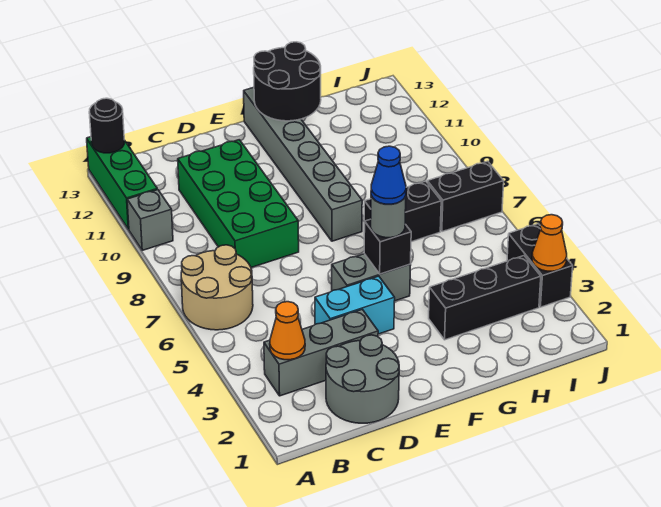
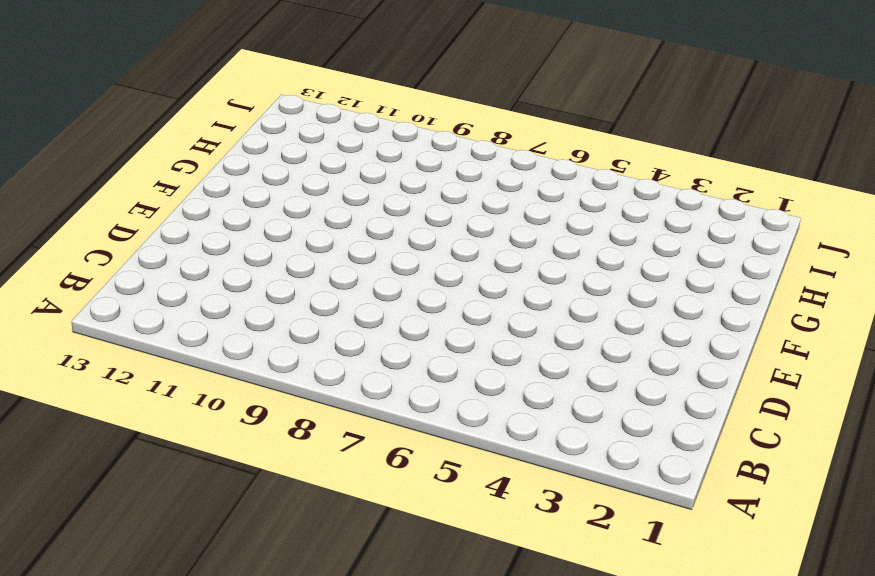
none -> tan round brick A6:B7 level 1
none -> grey brick A10 level 1
none -> green brick A11:A13 level 1

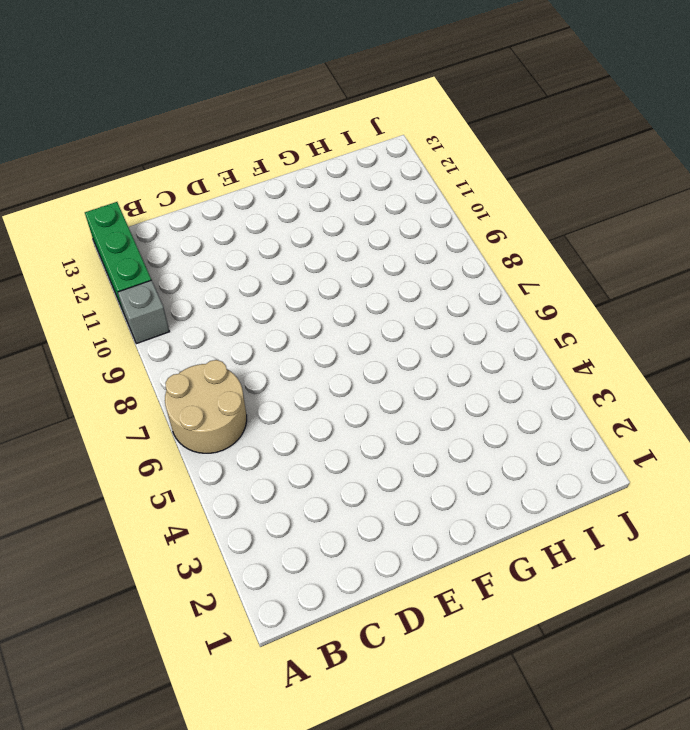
none -> grey brick B3:D3 level 1
none -> grey round brick C1:D2 level 1
none -> green brick C8:D11 level 1

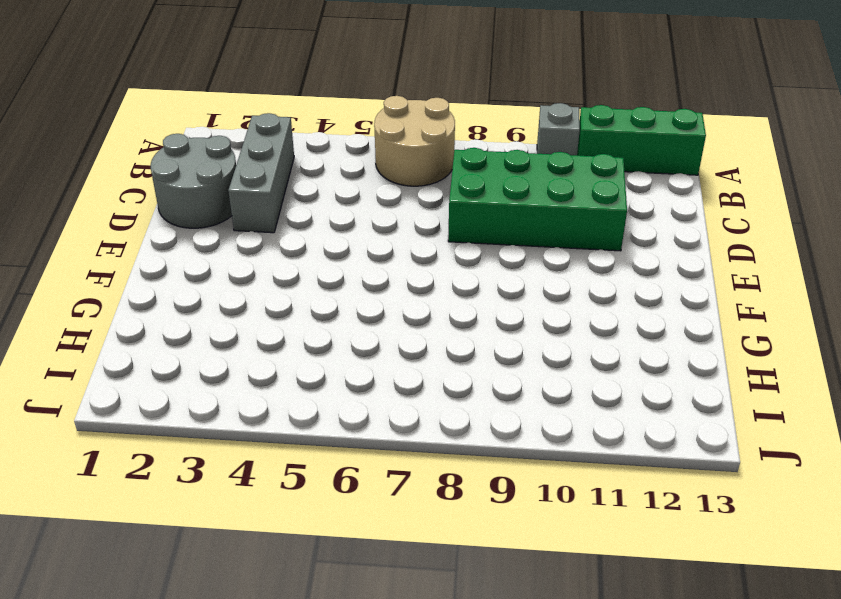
none -> cyan brick D4:E4 level 1
none -> grey brick E5:F5 level 1
none -> grey brick F8:F13 level 1

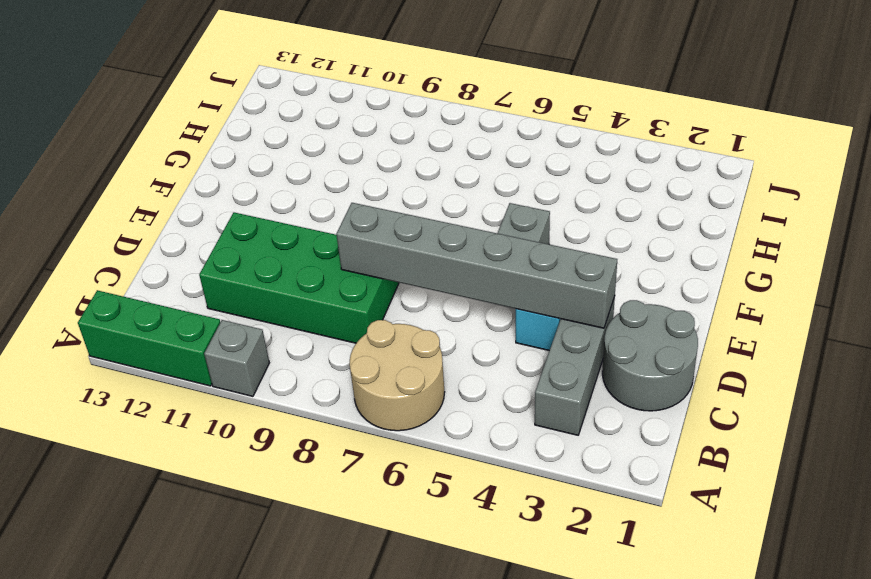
grey brick D3:D8 level 2 -> grey brick F8:F13 level 1
none -> black brick G3:I3 level 1
none -> black brick G7:H7 level 1
none -> black brick I7:J7 level 1

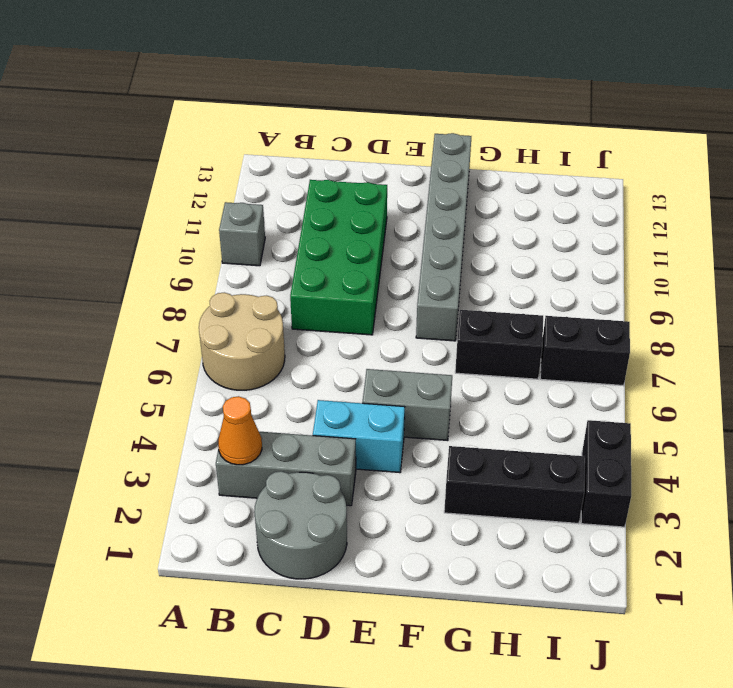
none -> green brick A11:A13 level 1
none -> black round brick A13 level 2
none -> black brick F5 level 2

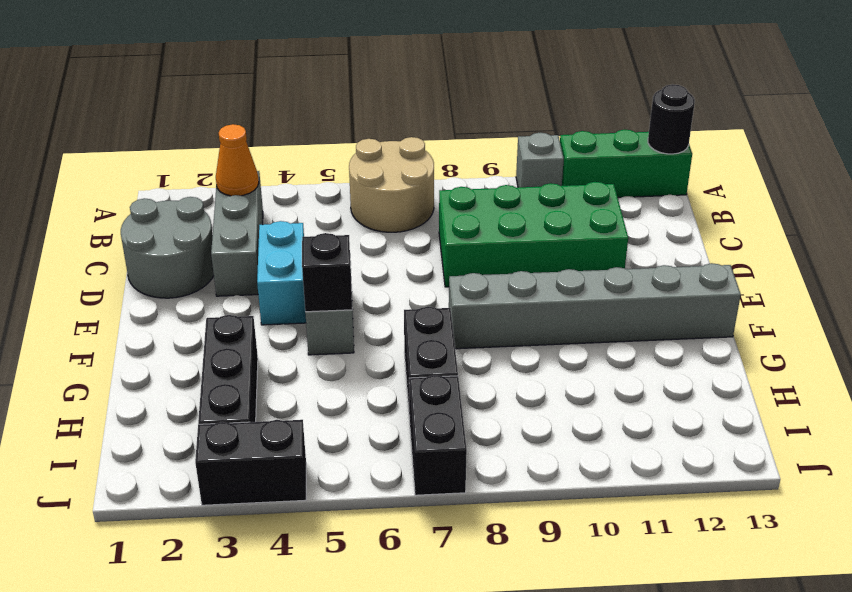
none -> black round brick F12:G13 level 2
none -> orange cone J3 level 2
none -> grey round brick F5 level 3

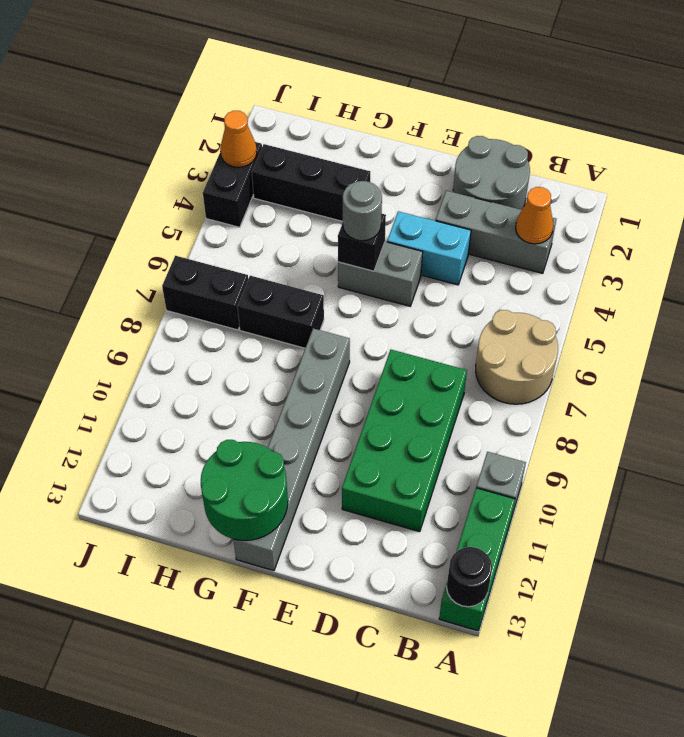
green round brick F12:G13 level 2 -> black round brick F12:G13 level 2
none -> blue cone F5 level 4

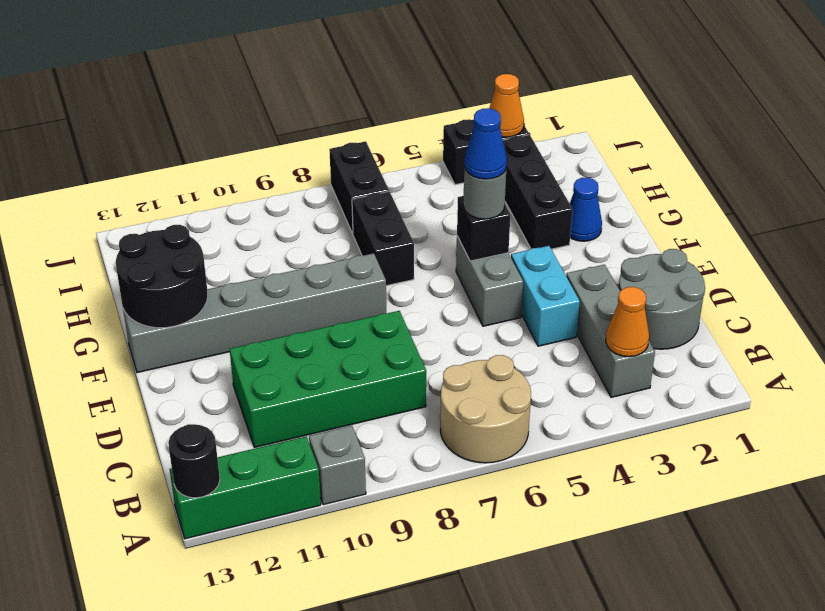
blue cone G2 level 1 -> none

